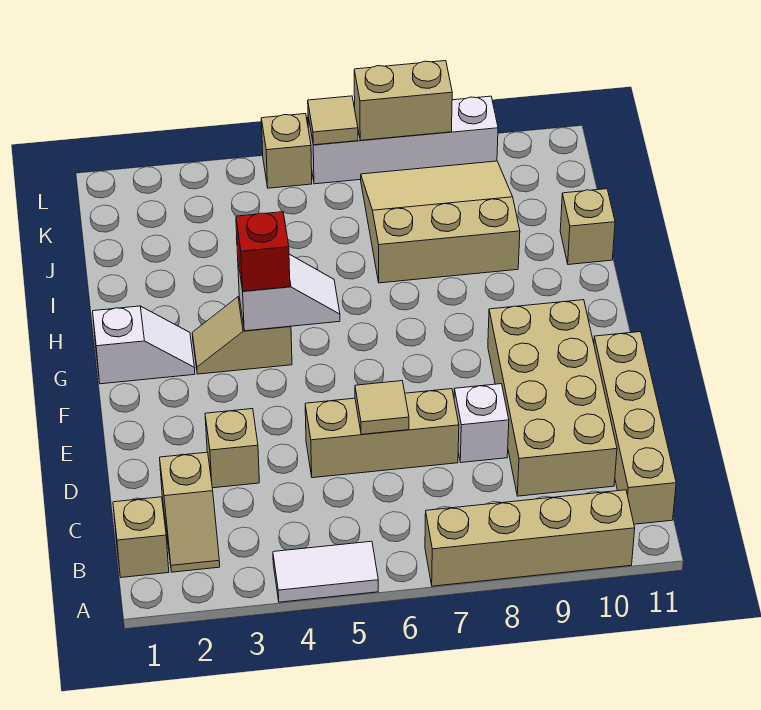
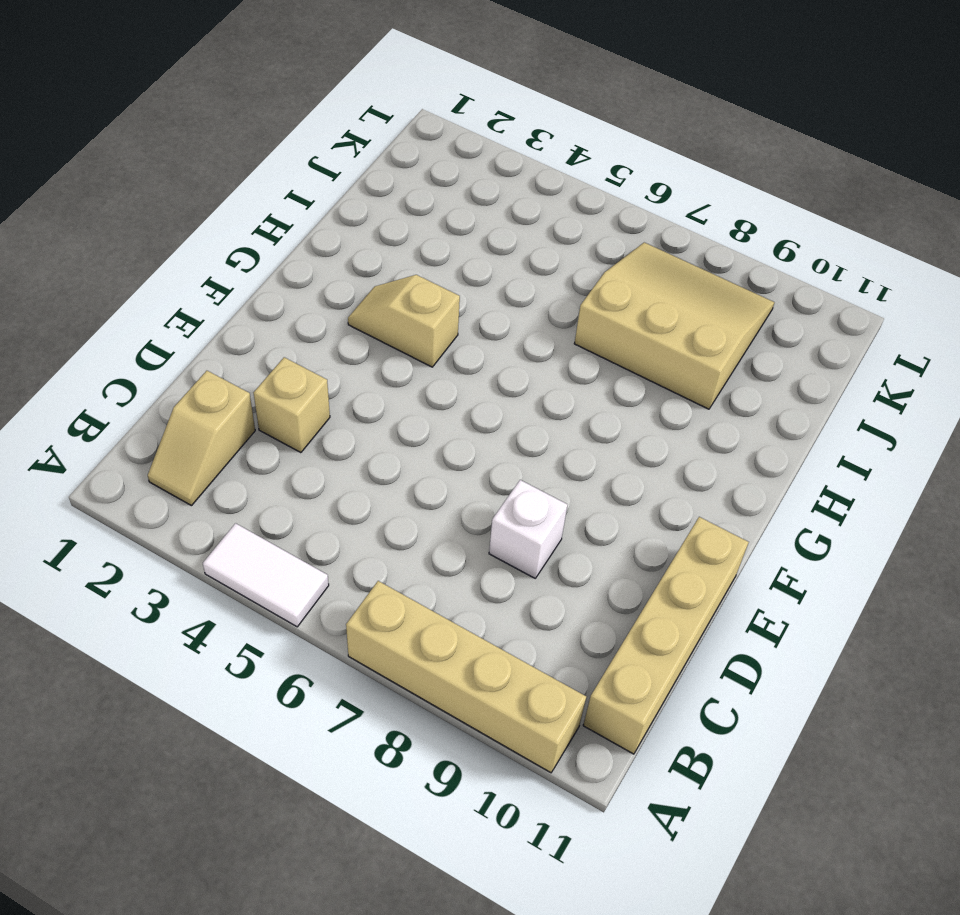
none -> tan brick B1 level 1
none -> tan brick C9:F10 level 1
none -> tan brick D5:D7 level 1

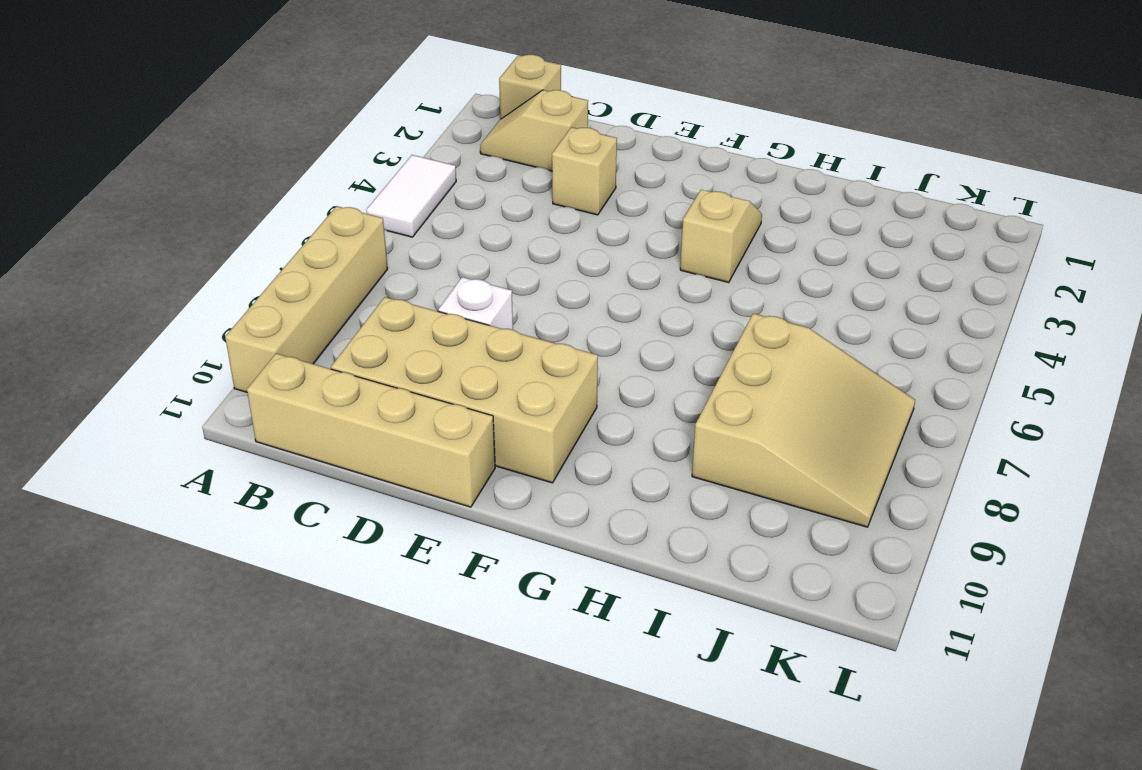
none -> tan brick D5:D7 level 1
none -> white slope G1:G2 level 1 top 1
none -> tan brick I11 level 1

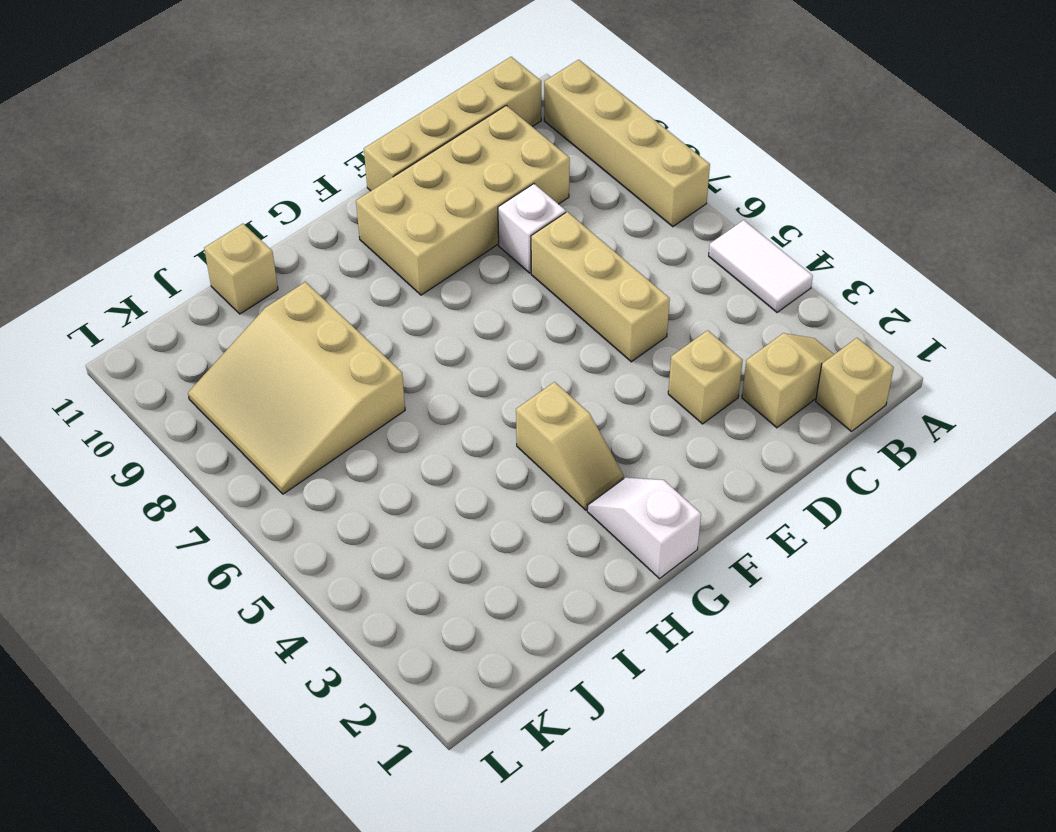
none -> tan brick L5 level 1
none -> white brick L6:L9 level 1
none -> tan tile D6 level 2

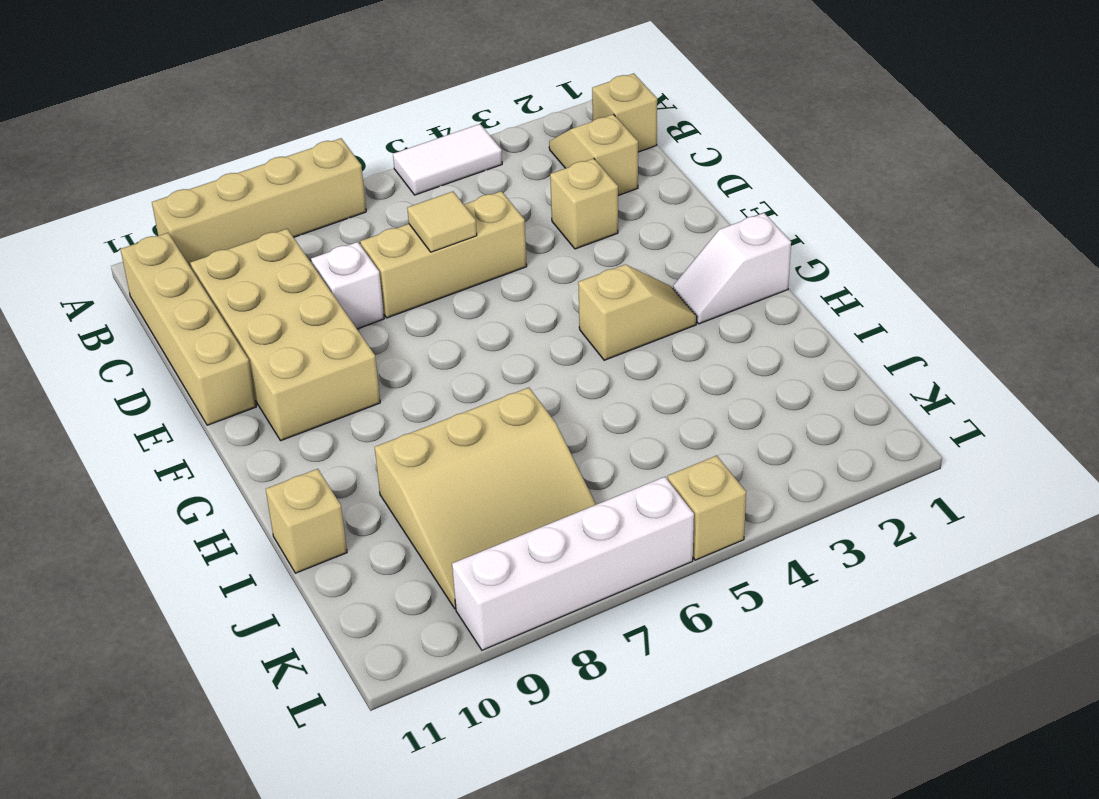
none -> white slope G4:G5 level 2 top 4
none -> tan tile L6 level 2
none -> tan brick L7:L8 level 2

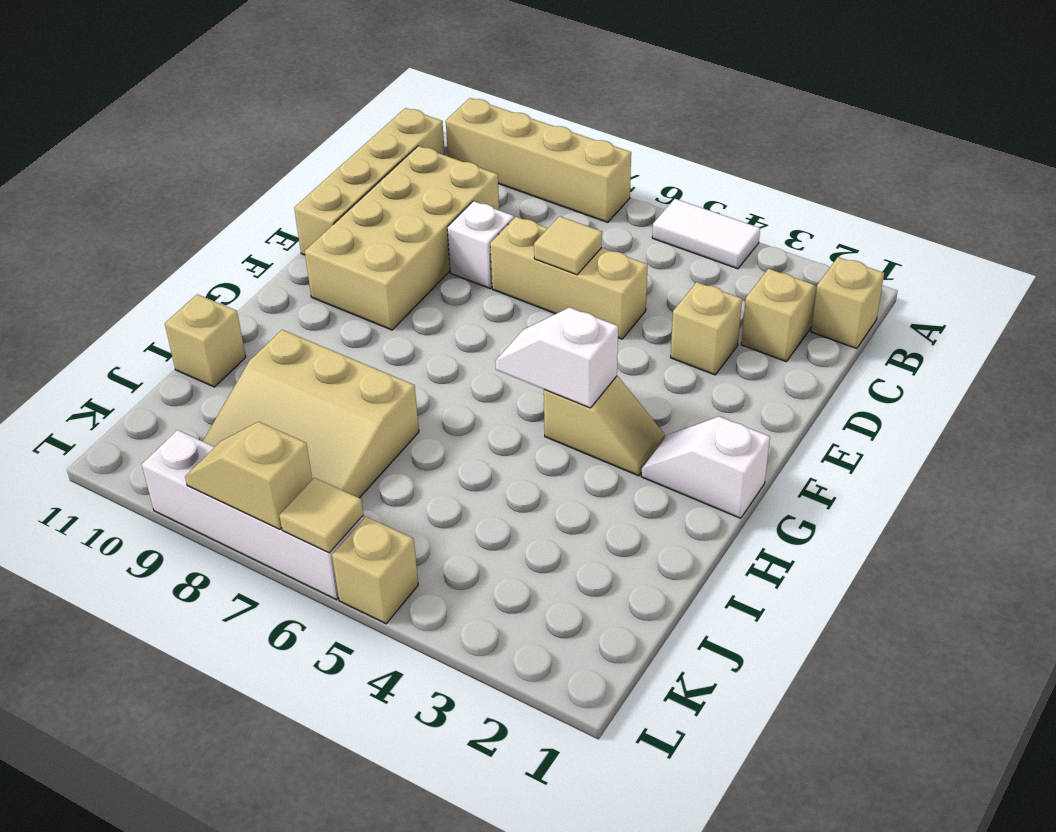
tan slope L7:L8 level 2 top 7 -> tan brick L7:L8 level 2
none -> red brick G4 level 3

